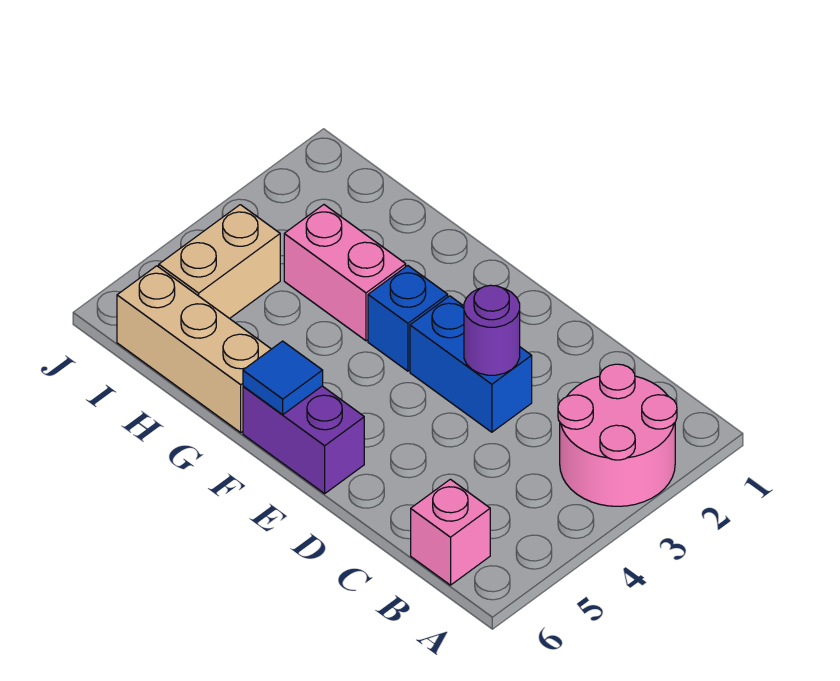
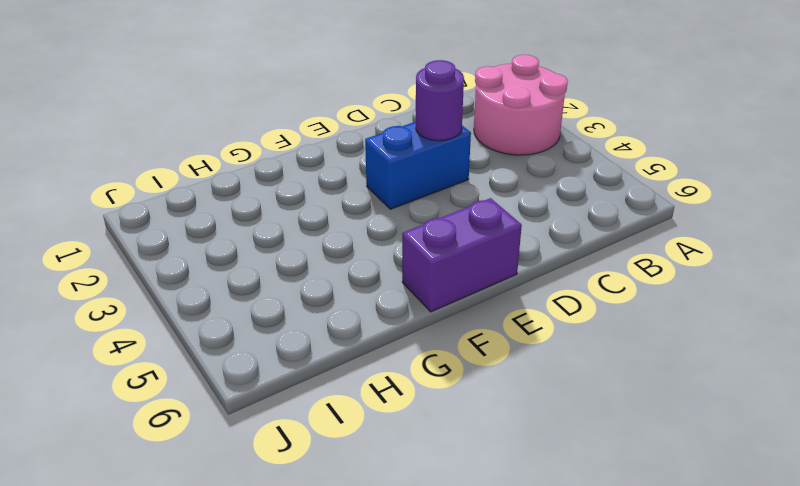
none -> pink brick B6 level 1
none -> blue brick F3 level 1

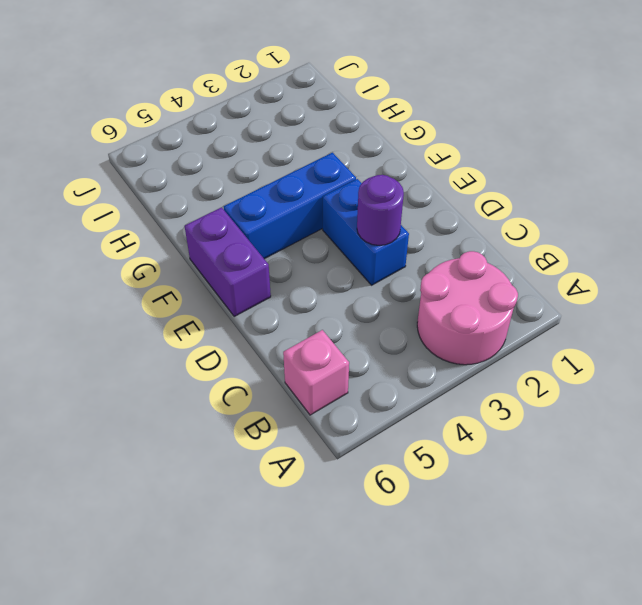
blue brick F3:F5 level 1 -> blue brick F3 level 1
none -> pink brick G3:H3 level 1
none -> tan brick G6:I6 level 1

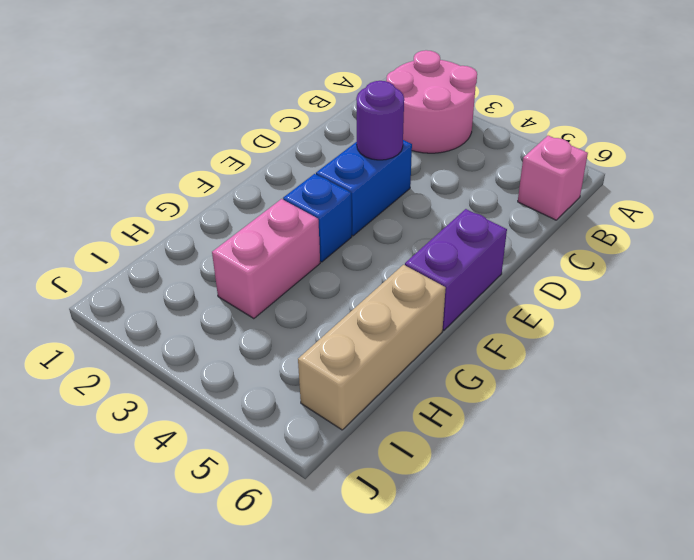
none -> tan brick I4:I5 level 1
none -> blue tile F6 level 2

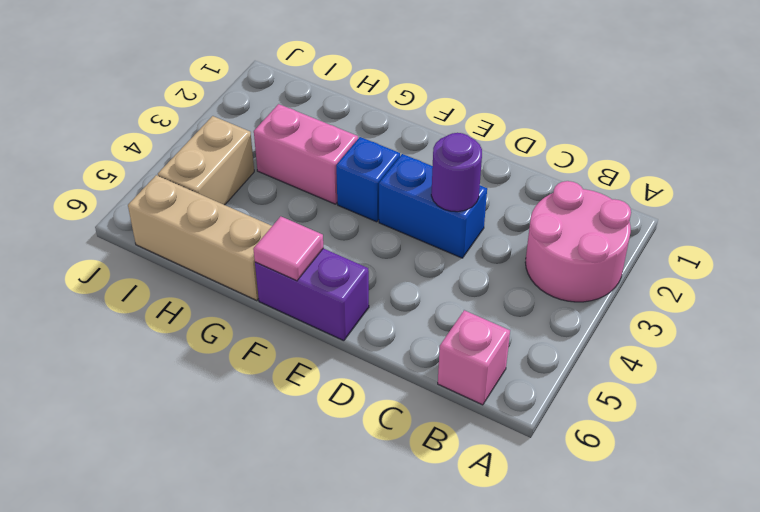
pink tile F6 level 2 -> blue tile F6 level 2

